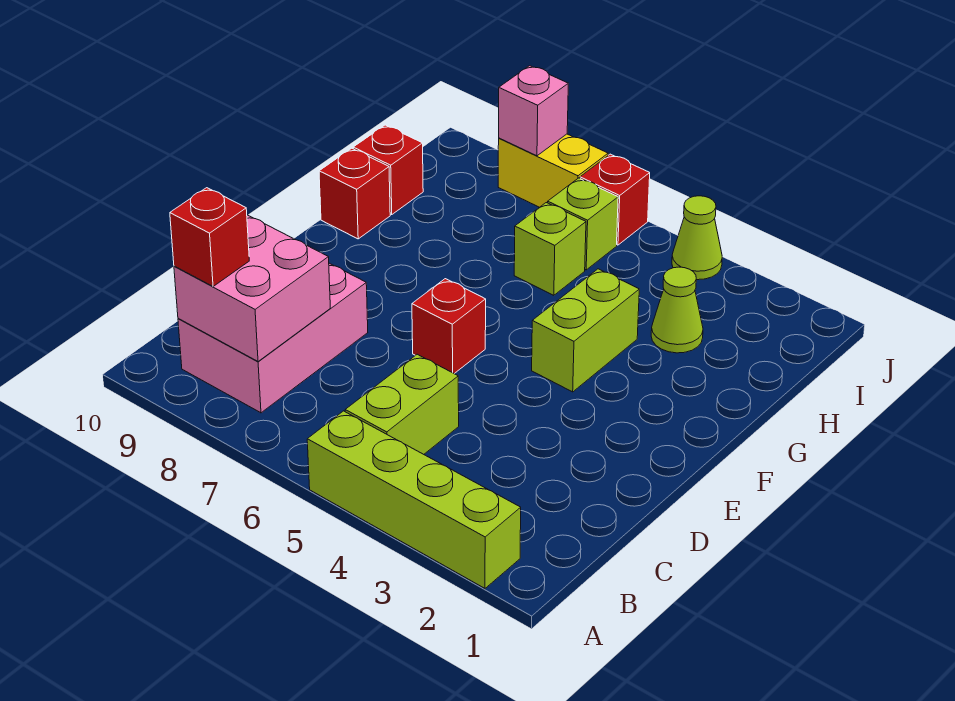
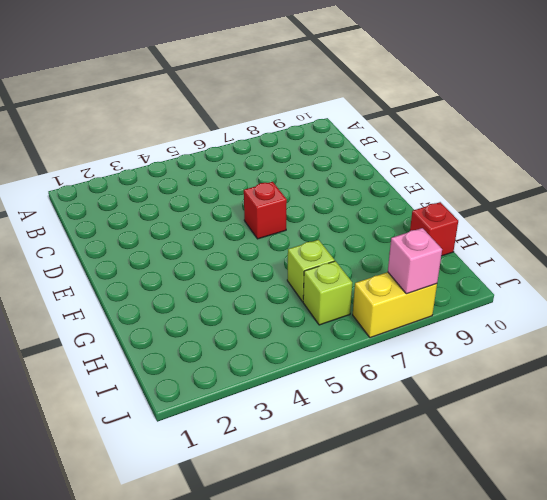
none -> lime brick A2:A5 level 1
none -> lime brick B5:C5 level 1
none -> pink brick B8:D9 level 1

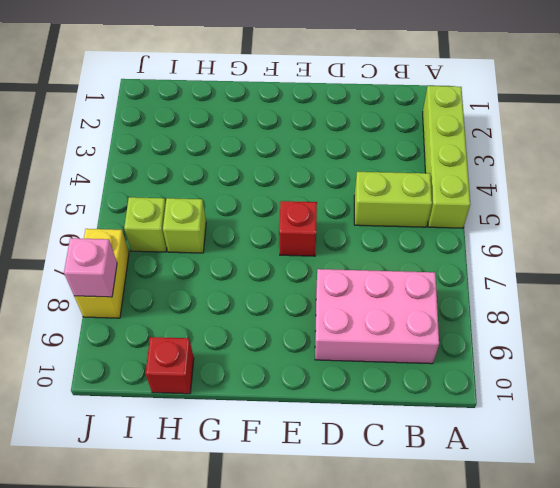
none -> lime brick F4:G4 level 1
none -> red brick G10 level 1
none -> lime cone H3 level 1

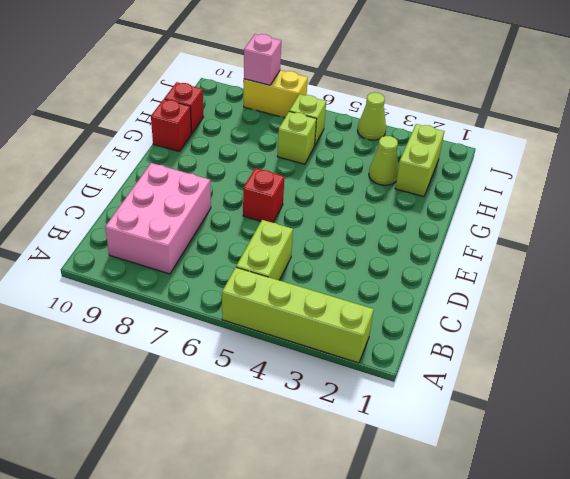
lime brick H2:I2 level 1 -> lime brick F4:G4 level 1
none -> red brick J6 level 1
none -> pink brick B8:C9 level 2
none -> red brick B9 level 3

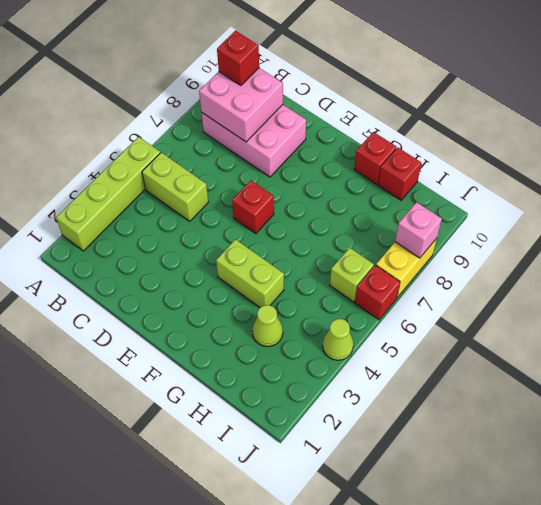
none -> lime brick H6 level 1

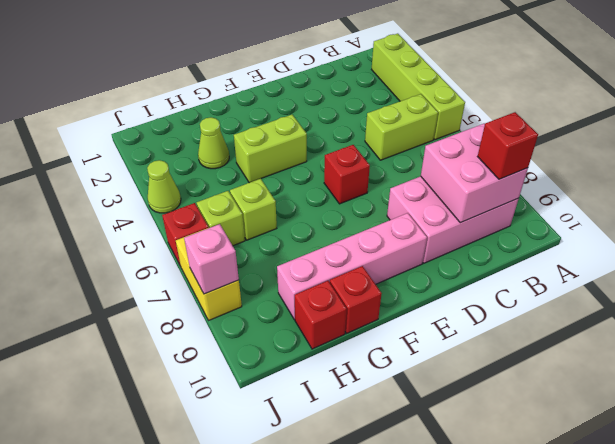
pink brick E9:H9 level 1 -> none

